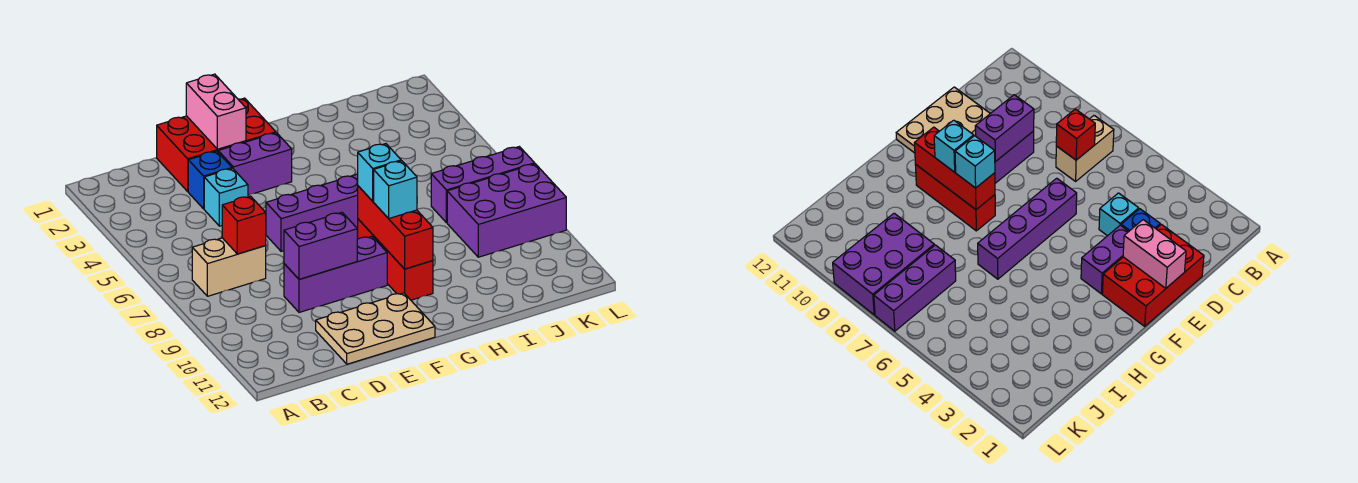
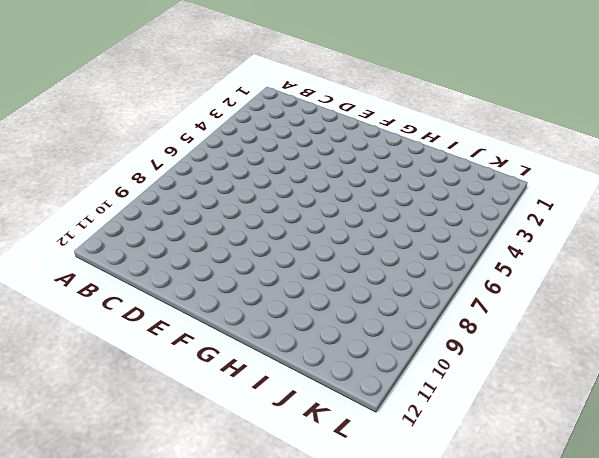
none -> tan brick B7:C7 level 1
none -> red brick D1:F2 level 1
none -> blue brick D3 level 1

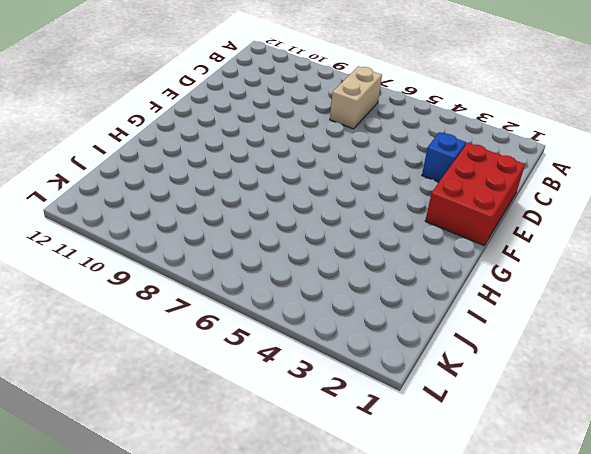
none -> cyan brick D4 level 1
none -> purple brick D9:F9 level 1
none -> tan plate D11:F12 level 1

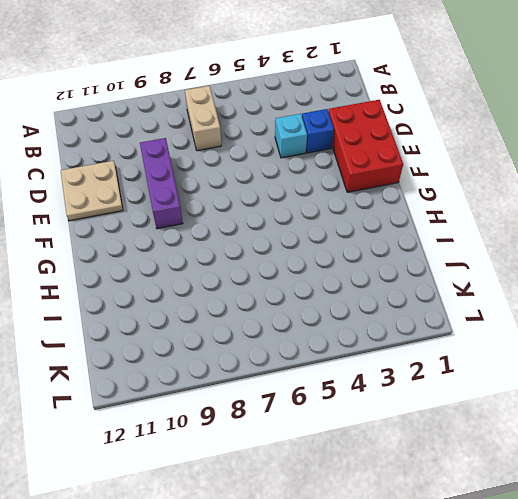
tan plate D11:E12 level 1 -> tan plate D11:F12 level 1
none -> purple brick E3:F3 level 1
none -> purple brick E6:H6 level 1
none -> red brick G8:G10 level 1

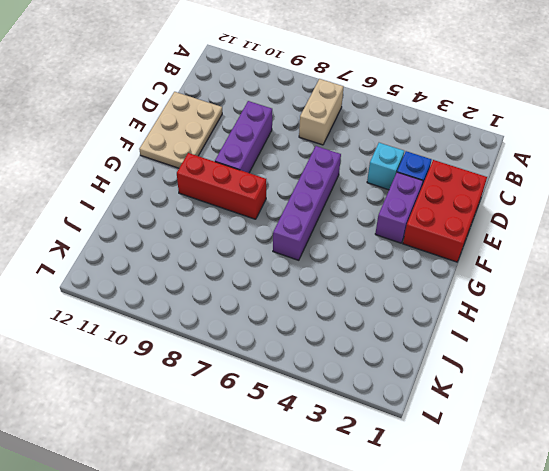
none -> purple brick J7:L7 level 1
none -> purple brick J8:L9 level 1
none -> red brick C7 level 2

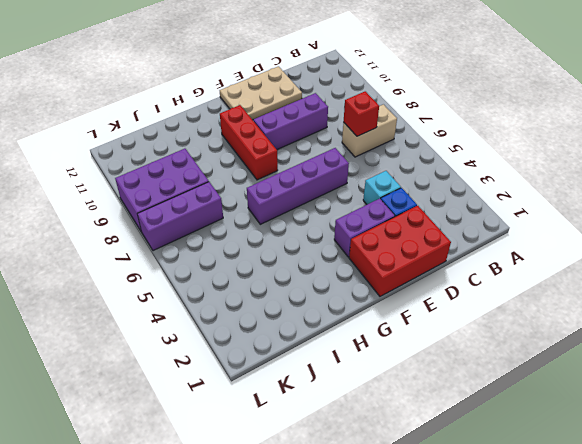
none -> purple brick D9:E9 level 2
none -> pink brick E1:E2 level 2
none -> red brick G8:G10 level 2

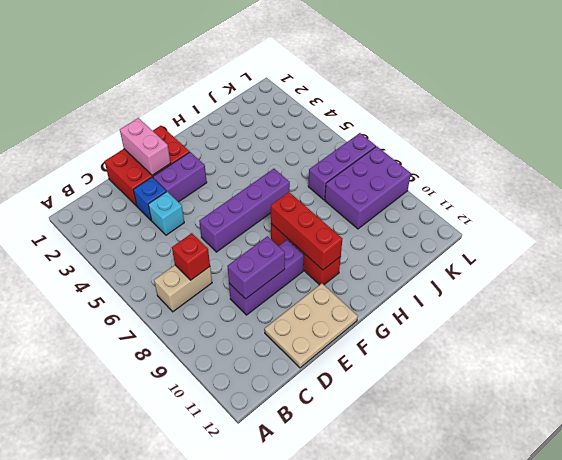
none -> cyan brick G8 level 3
none -> cyan brick G9 level 3

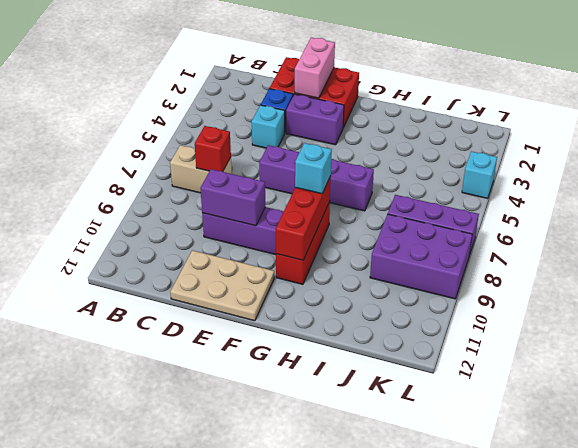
cyan brick L4 level 1 -> cyan brick G9 level 3

